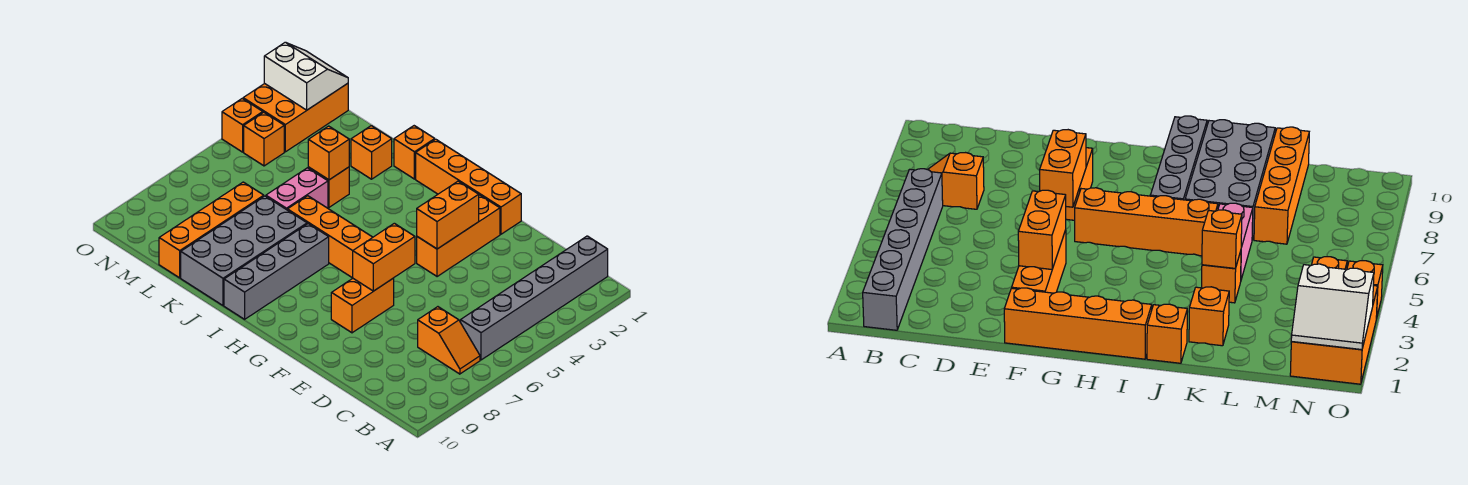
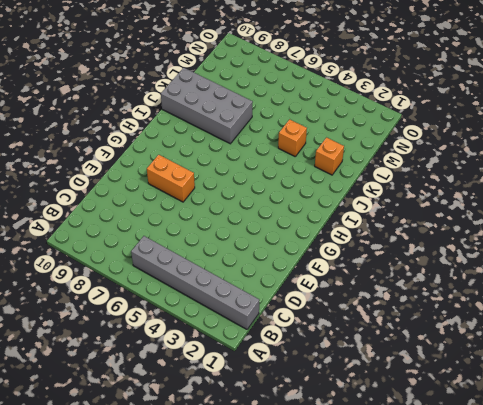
none -> orange slope B7:C7 level 1 top C
none -> orange brick F1:I1 level 1
none -> orange brick F2:F4 level 1

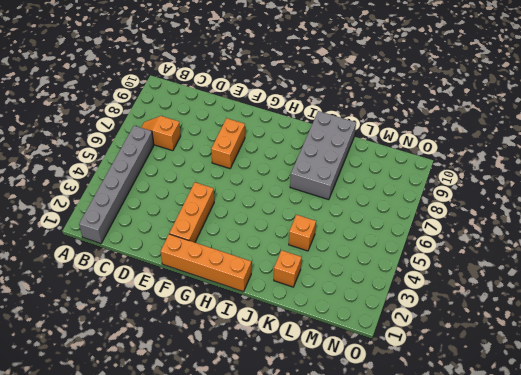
none -> orange brick G6:J6 level 1
none -> grey brick I7:I10 level 1
none -> orange brick J1 level 1

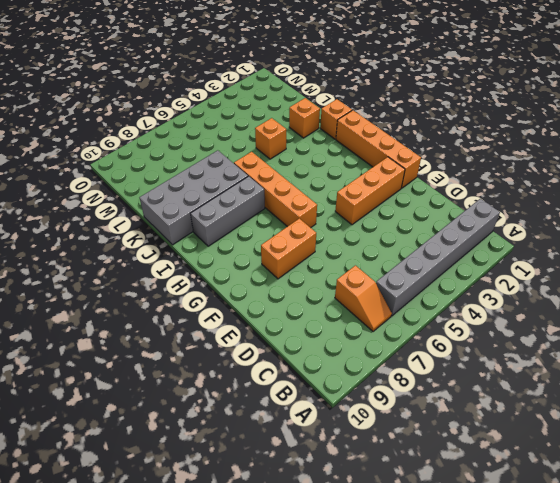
grey brick I7:I9 level 1 -> grey brick I7:I10 level 1
none -> pink brick K5:K6 level 1
none -> orange brick L7:L10 level 1
none -> orange brick N1:O3 level 1

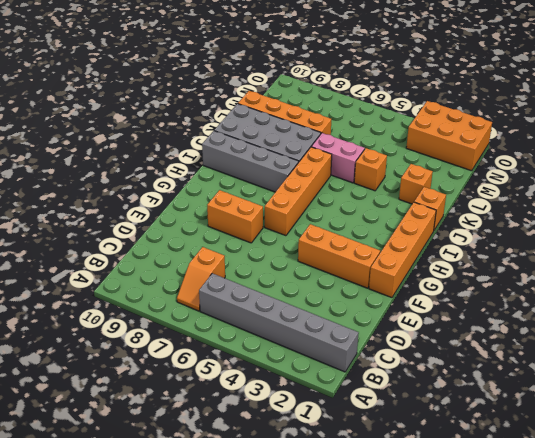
none -> orange brick N4 level 1
none -> orange brick O4 level 1
none -> orange brick F3:F4 level 2

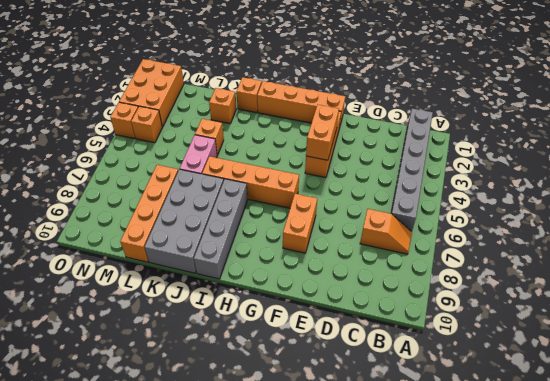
none -> orange brick F6:F7 level 2
none -> orange brick K4 level 2
none -> white slope N1:O2 level 2 top 2

